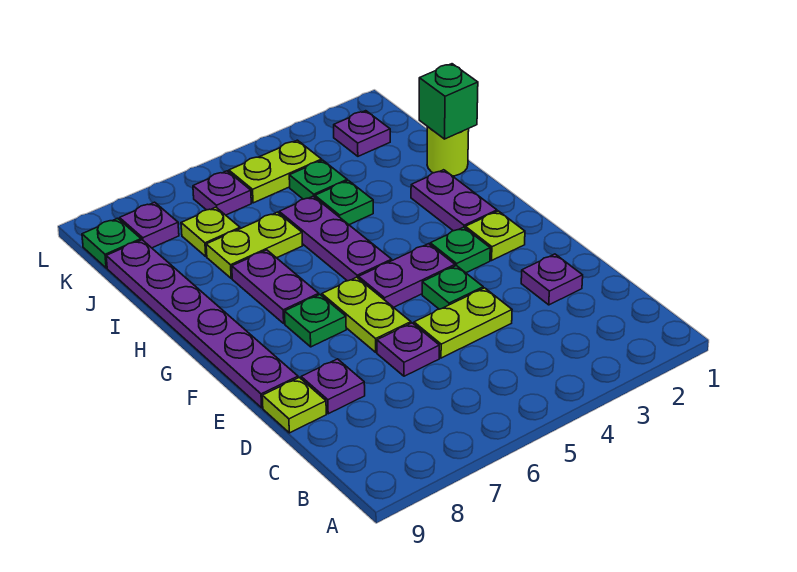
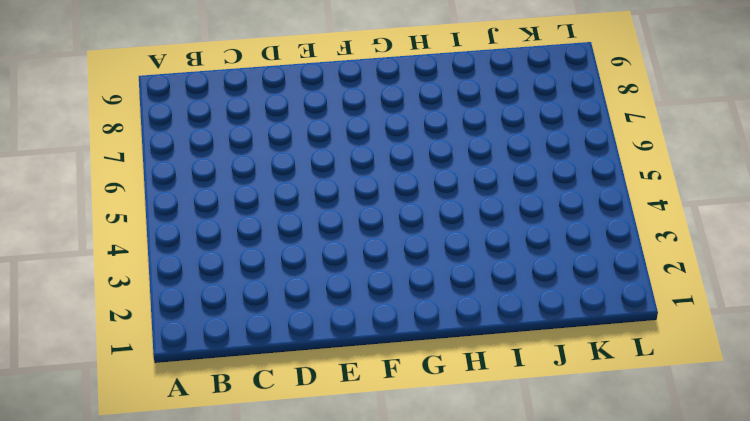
none -> purple plate D2 level 1
none -> lime plate D4:D5 level 1
none -> purple plate D6 level 1

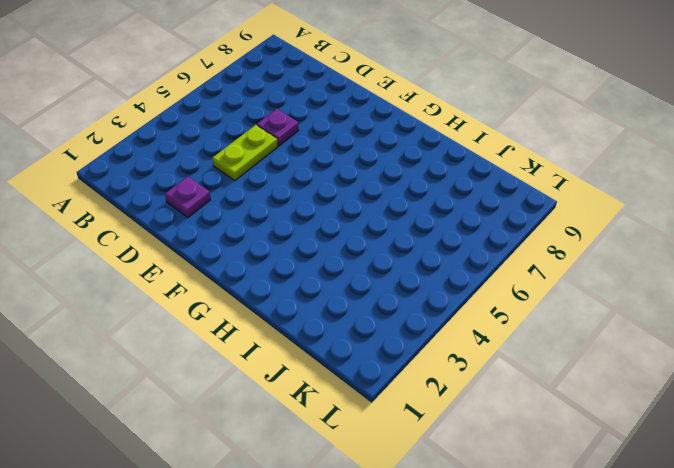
none -> purple plate D8 level 1
none -> lime plate D9 level 1
none -> green plate E4 level 1

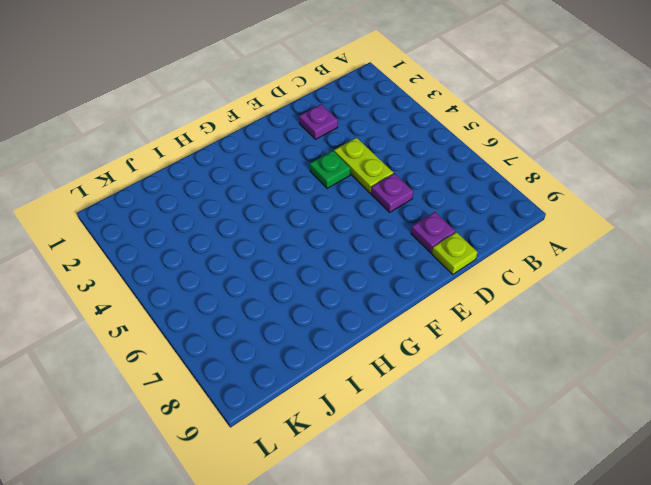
none -> lime plate E6:F6 level 1
none -> purple plate E9:J9 level 1
none -> lime plate F2 level 1

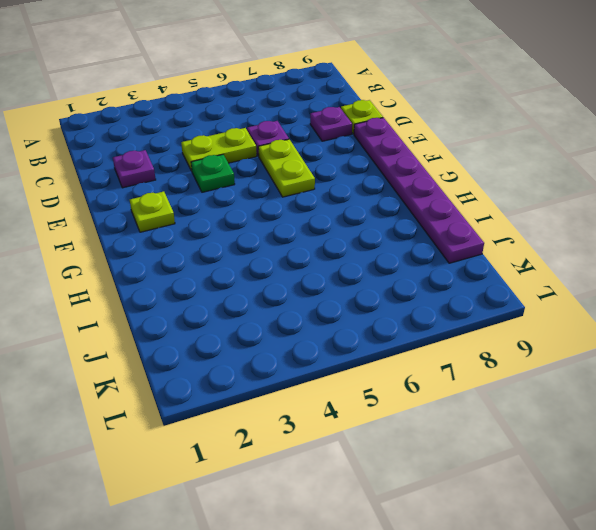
none -> green plate F3 level 1
none -> purple plate F4:F5 level 1
none -> green plate F7 level 1

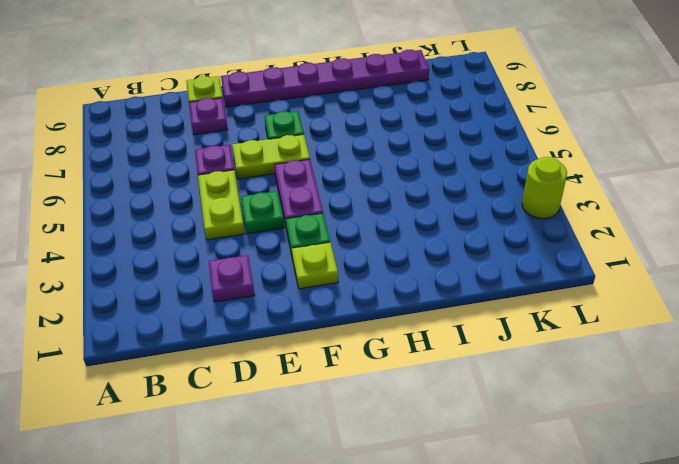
lime round brick L3 level 1 -> lime round brick I1 level 1
none -> purple plate G2:H2 level 1
none -> purple plate G5:I5 level 1
none -> purple plate G7:H7 level 1

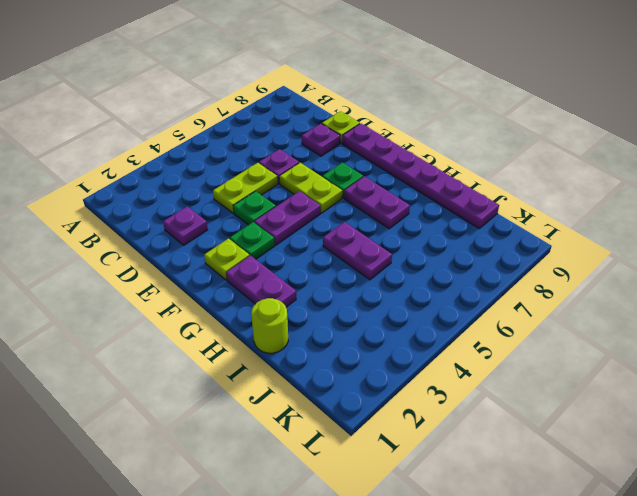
purple plate H5:I5 level 1 -> purple plate G5:I5 level 1
none -> green plate I4 level 1
none -> lime plate I6:I7 level 1
none -> green plate J4 level 1

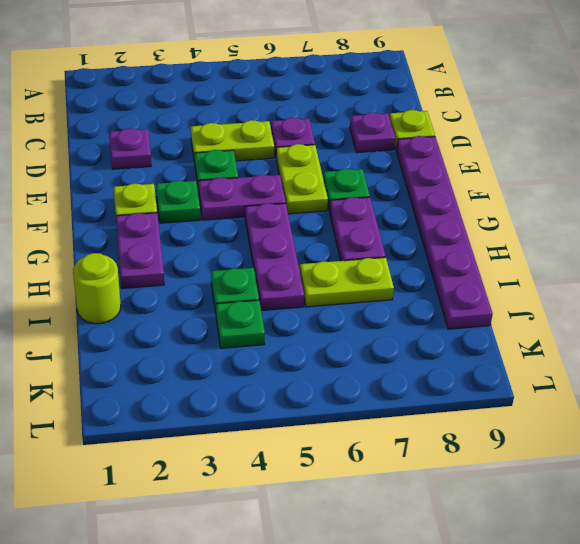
none -> lime plate J7 level 1
none -> purple plate K2 level 1
none -> lime plate K4:K5 level 1

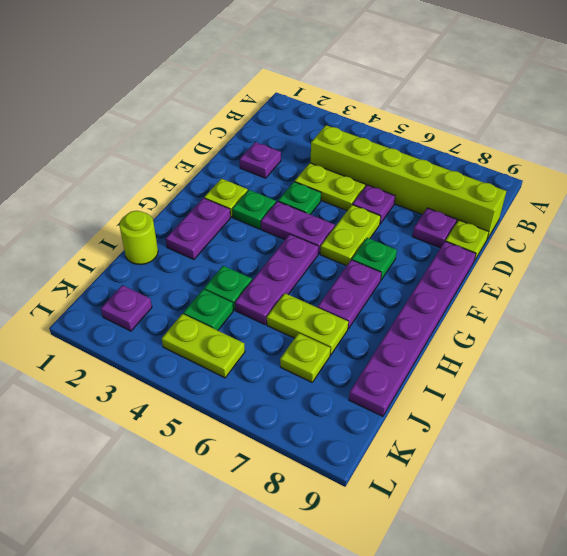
lime brick C4:C9 level 1 -> none
none -> purple plate K6 level 1
none -> purple plate K8 level 1
none -> green plate K9 level 1

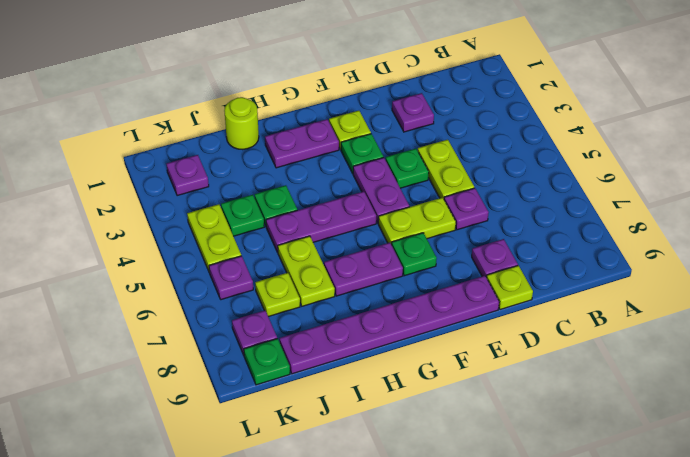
none -> green brick I1 level 2

